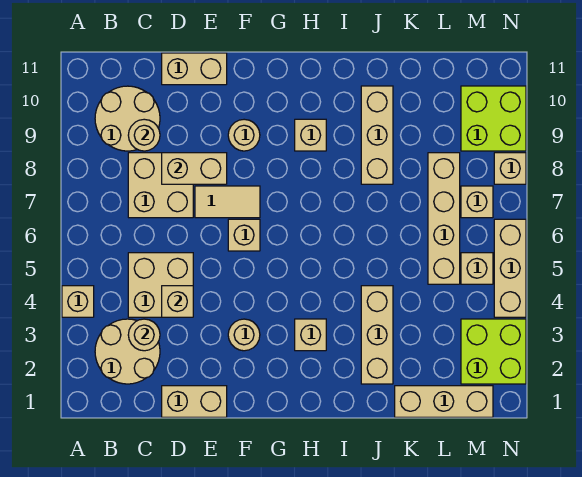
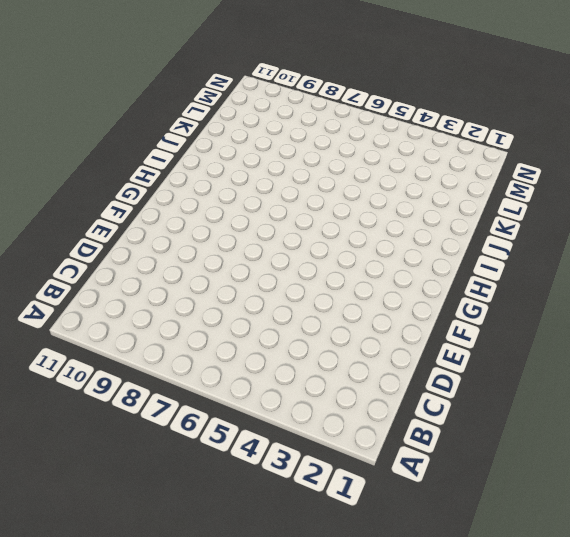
none -> tan brick A4 level 1
none -> tan round brick B2:C3 level 1
none -> tan round brick B9:C10 level 1

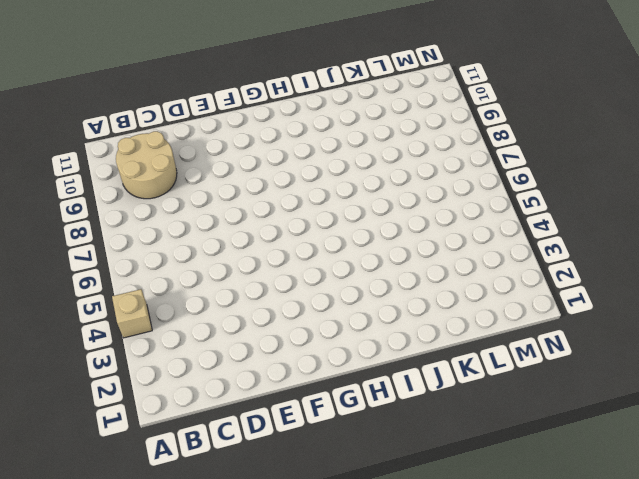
none -> tan round brick B2:C3 level 1
none -> tan brick C4:D5 level 1
none -> tan brick C7:D8 level 1

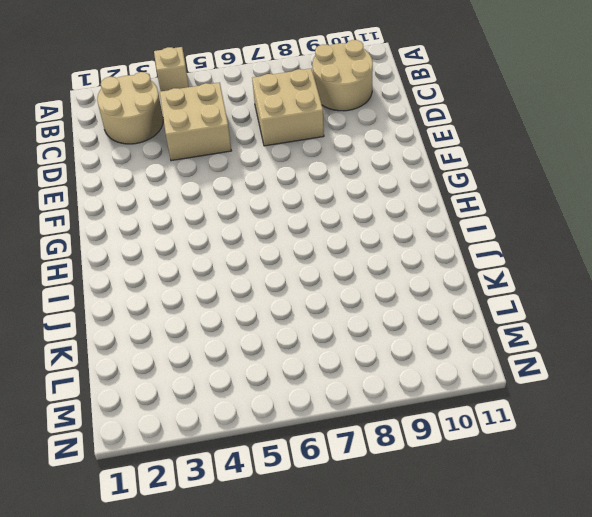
none -> tan brick D1:E1 level 1
none -> tan brick D11:E11 level 1
none -> tan tile E7:F7 level 1

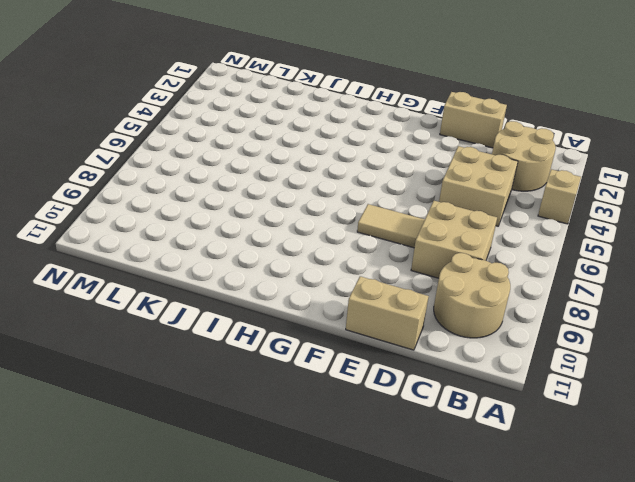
none -> tan round brick F3 level 1
none -> tan brick F6 level 1
none -> tan round brick F9 level 1

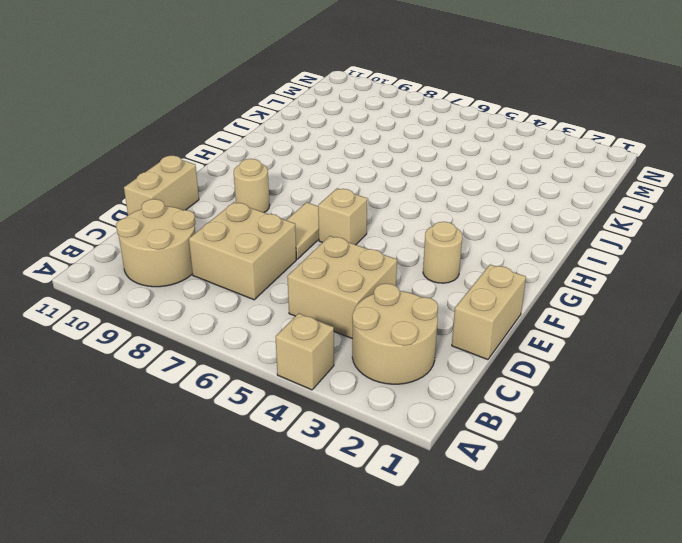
none -> tan brick H3 level 1
none -> tan brick H9 level 1
none -> tan brick J2:J4 level 1

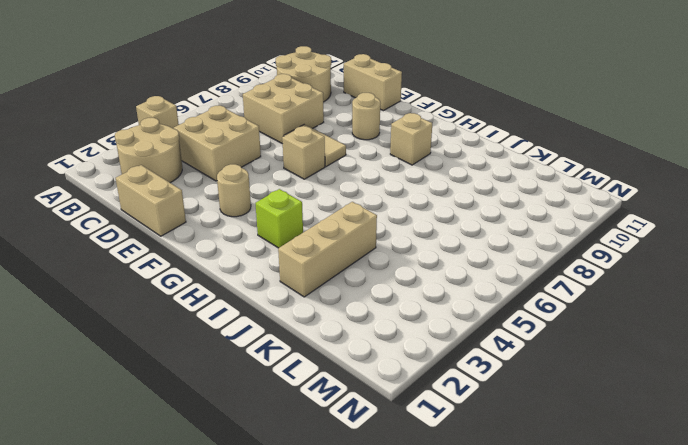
lime brick H3 level 1 -> tan brick H3 level 1
none -> tan brick J8:J10 level 1
none -> tan brick K1:M1 level 1
none -> tan brick L5:L8 level 1

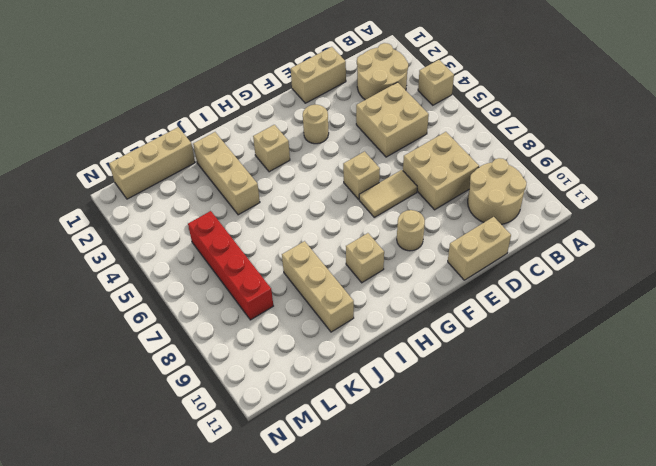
red brick L5:L8 level 1 -> tan brick L5:L8 level 1
none -> lime brick M2:N3 level 1
none -> tan brick M5 level 1
none -> tan brick M7 level 1

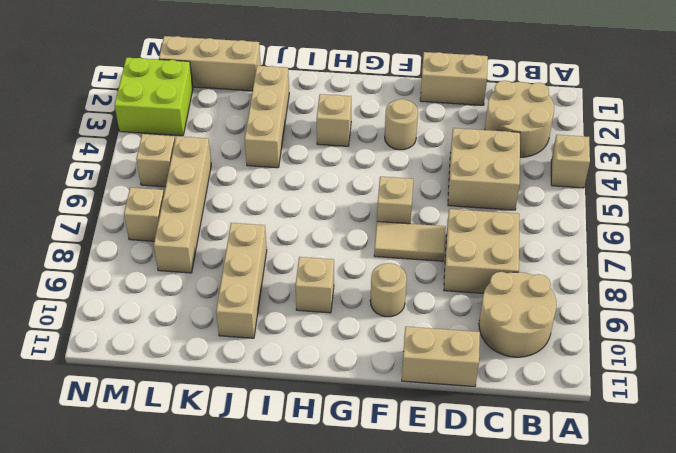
none -> lime brick M9:N10 level 1
none -> tan brick N4:N6 level 1
none -> tan brick N8 level 1

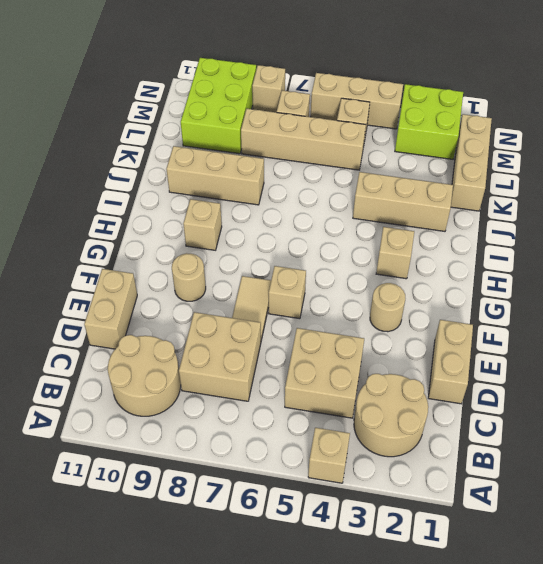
lime brick L9:N10 level 1 -> lime brick M9:N10 level 1
none -> tan round brick C3 level 2
none -> tan round brick C9 level 2
none -> tan brick D4 level 2

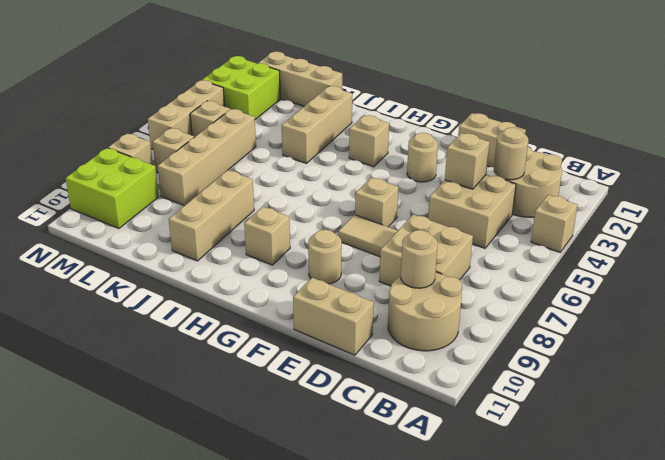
none -> tan brick D8:E8 level 2

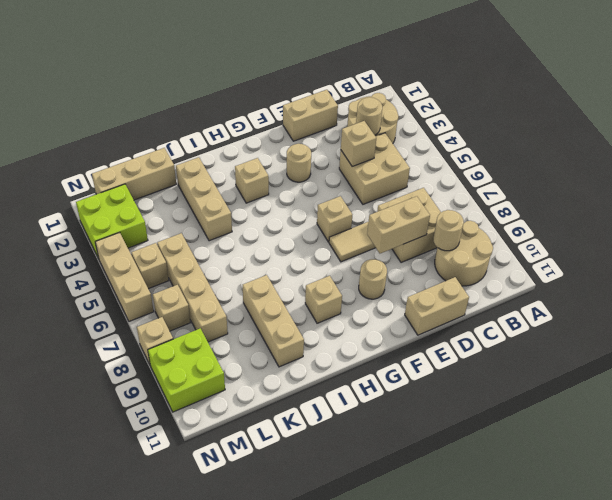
none -> tan brick A4 level 1

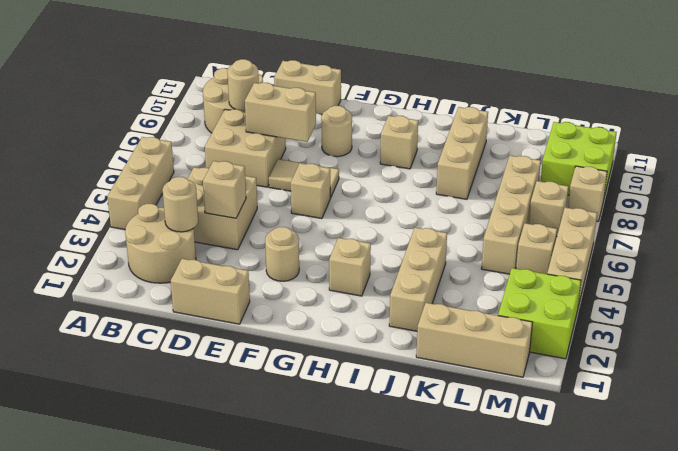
tan brick A4:A6 level 1 -> tan brick A4 level 1

